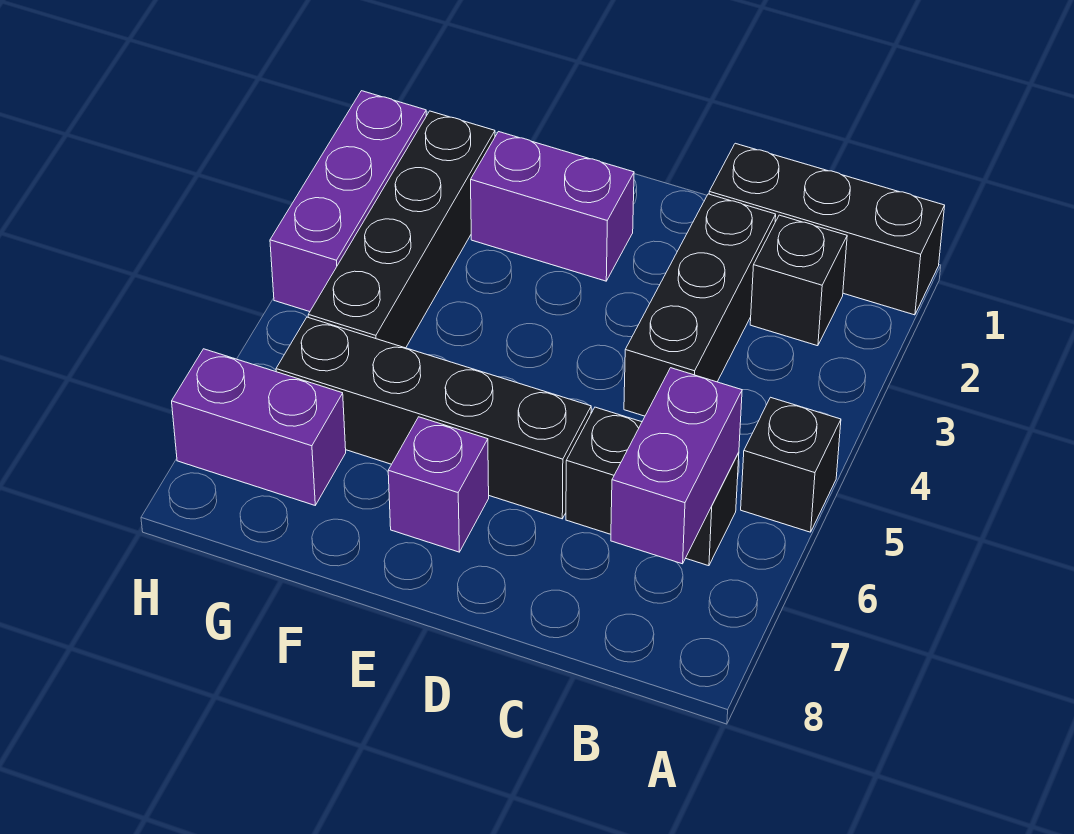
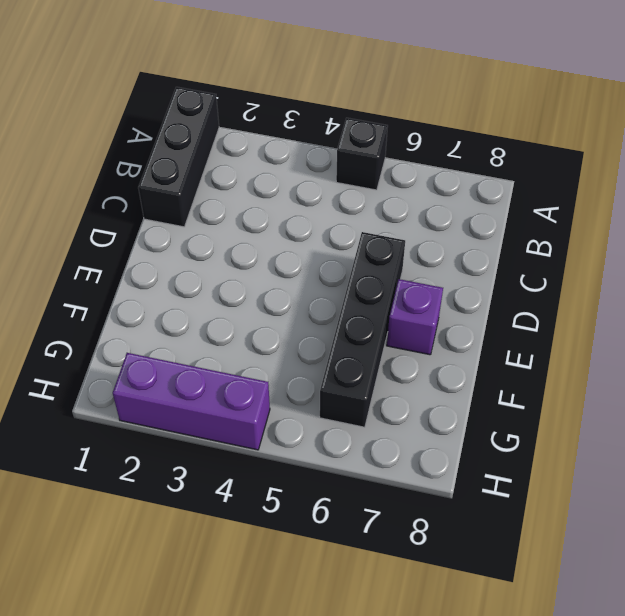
none -> black brick B2 level 1
none -> black brick B6:C6 level 1
none -> black brick C2:C4 level 1

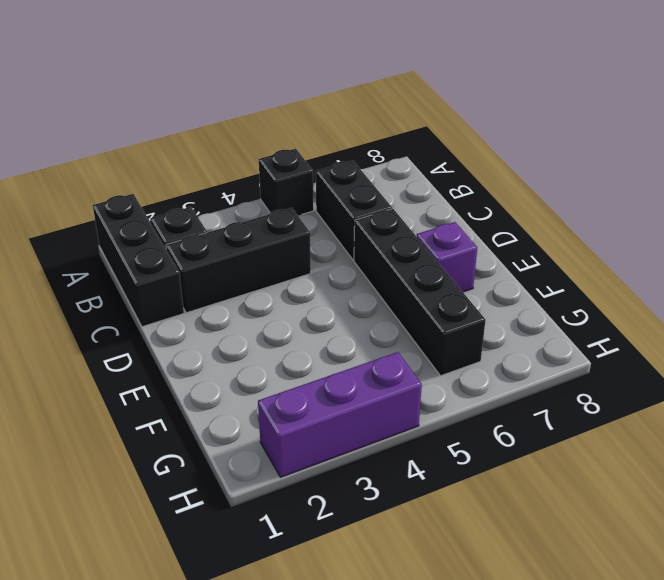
none -> purple brick E2:F2 level 1
none -> black brick G2:G5 level 1
none -> purple brick G7:H7 level 1

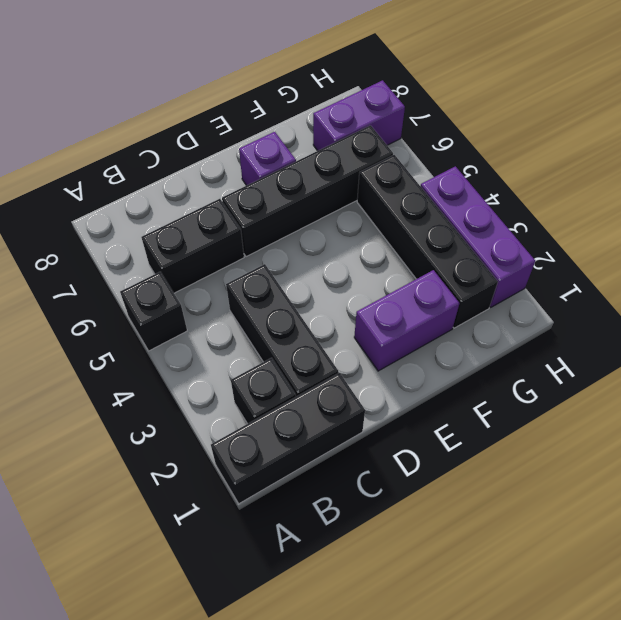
none -> purple brick B6:B7 level 2

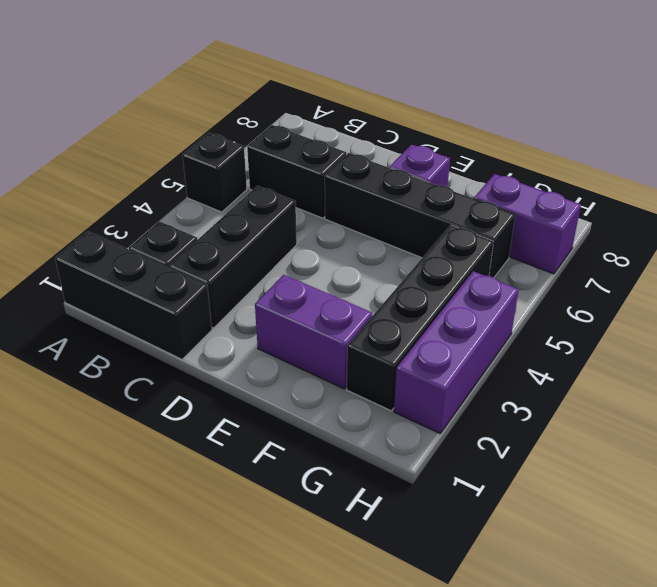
none -> purple brick B6:B7 level 2

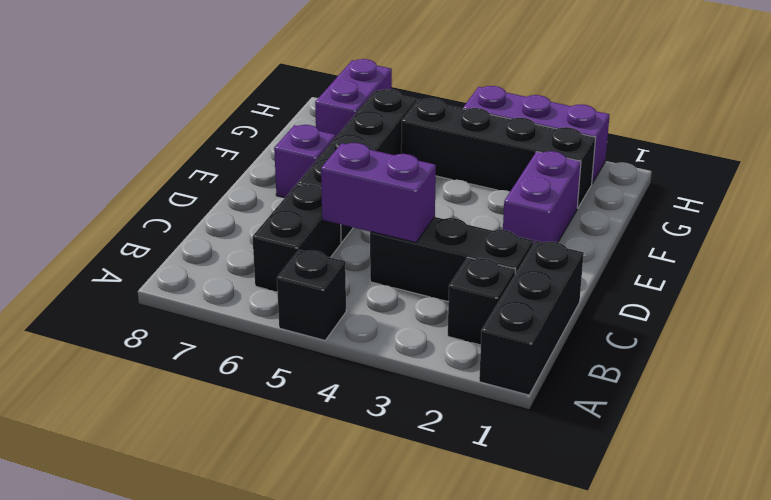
purple brick C4:C5 level 2 -> purple brick B6:B7 level 2

